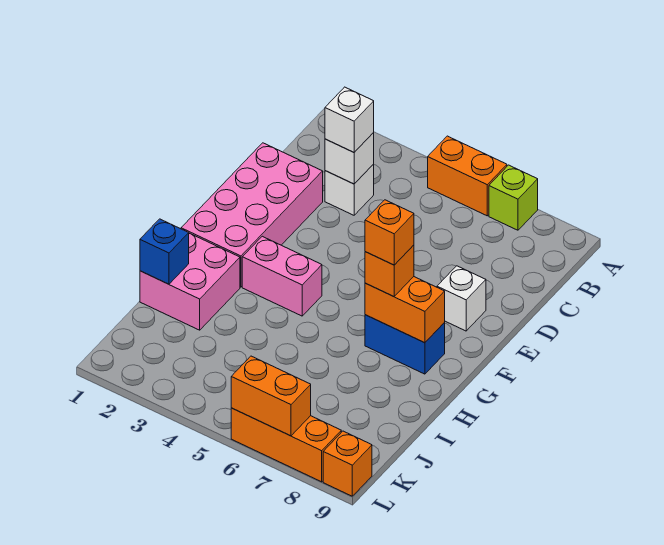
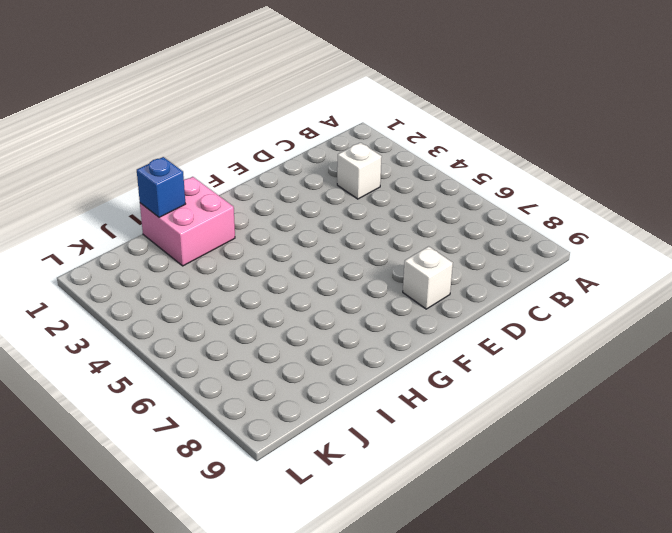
none -> orange brick A5:A6 level 1
none -> lime brick A7 level 1
none -> pink brick D1:G2 level 1

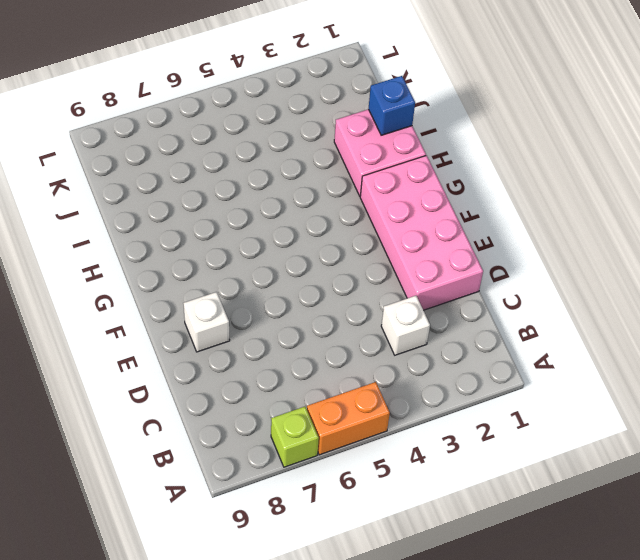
none -> pink brick G3:G4 level 1
none -> blue brick G7:G8 level 1
none -> orange brick L6:L8 level 1

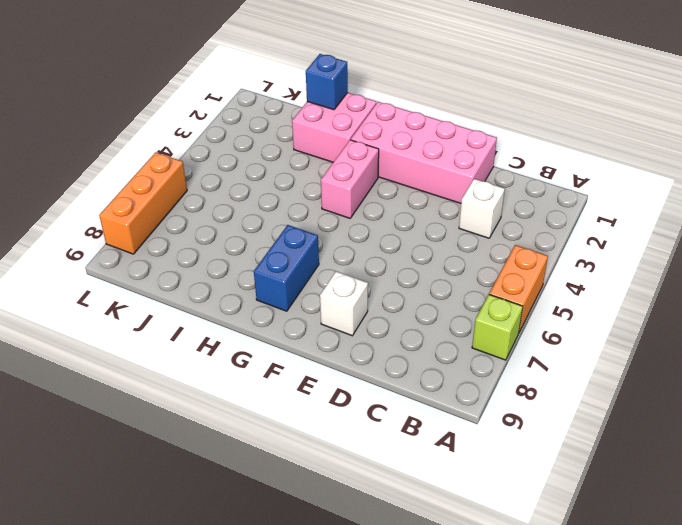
none -> orange brick L9 level 1
none -> white brick C3 level 2
none -> orange brick G7:G8 level 2

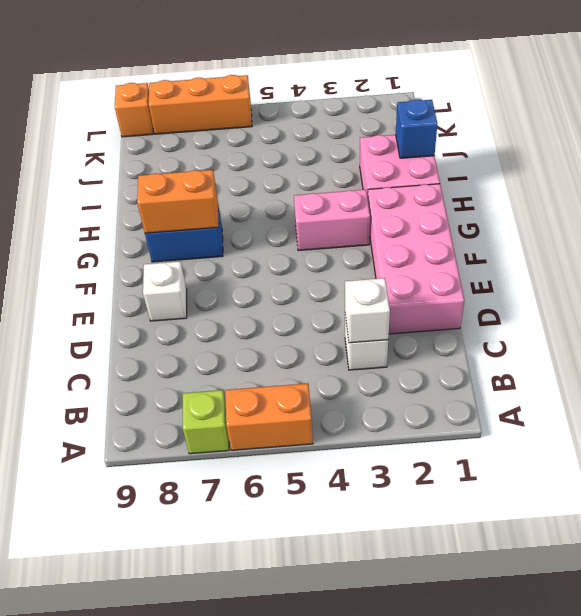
none -> orange brick L6:L7 level 2
none -> white brick C3 level 3
none -> orange brick G7 level 3

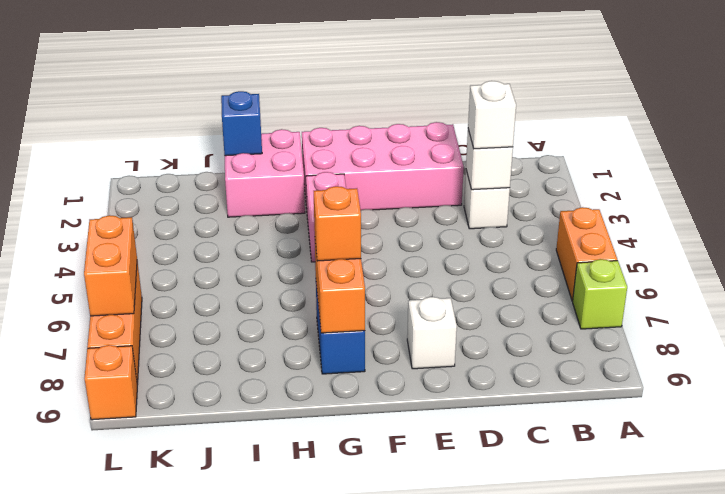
none -> orange brick G7 level 4

